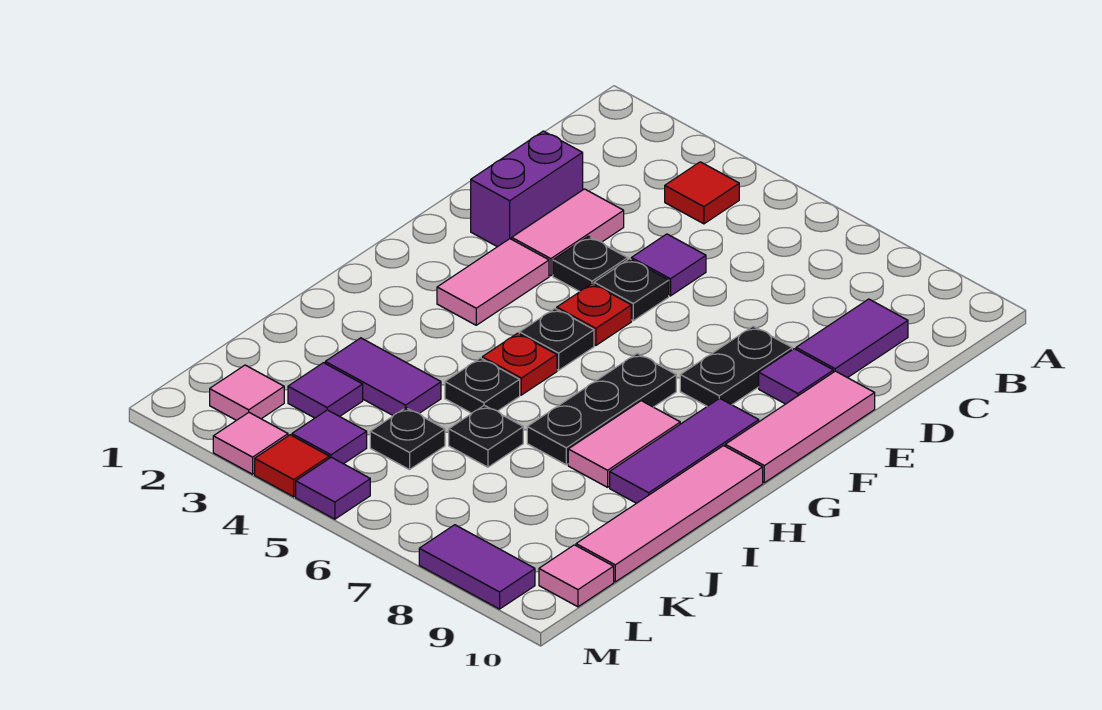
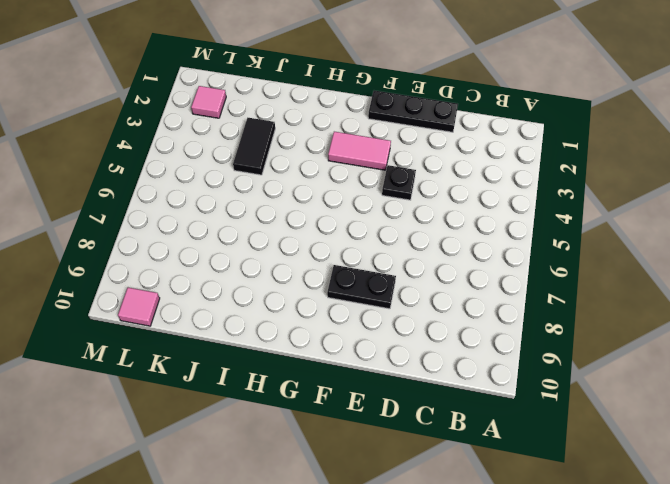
black plate D1:F1 level 1 -> black plate G7:I7 level 1
black tile J3:J4 level 1 -> purple tile J3:J4 level 1
none -> red tile B4 level 1
none -> purple tile C9:D9 level 1
none -> purple brick D2:E2 level 1
none -> pink tile D3:E3 level 1

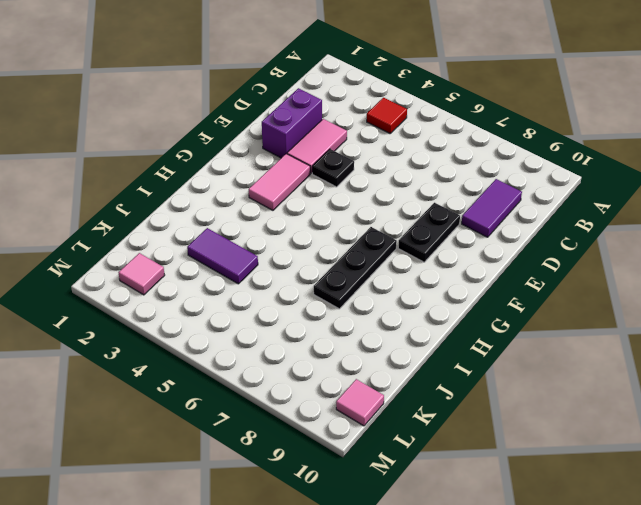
none -> purple tile D5 level 1
none -> black plate E5 level 1
none -> purple tile E9 level 1
none -> pink tile E10:G10 level 1

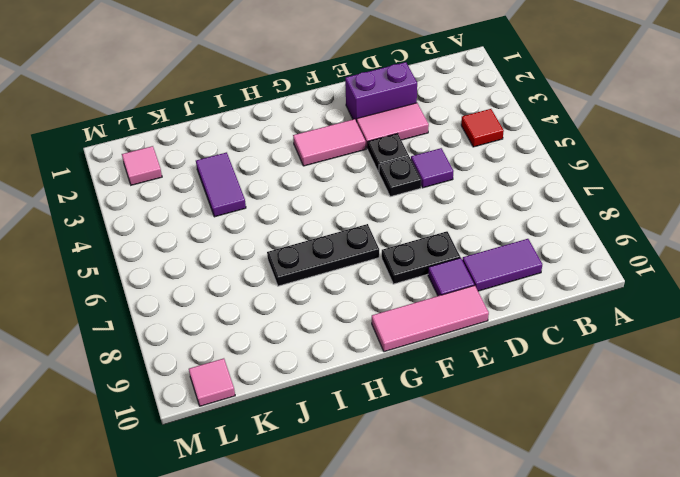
none -> red plate F5 level 1
none -> black plate G5 level 1
none -> purple tile G9:I9 level 1
none -> red plate H5 level 1

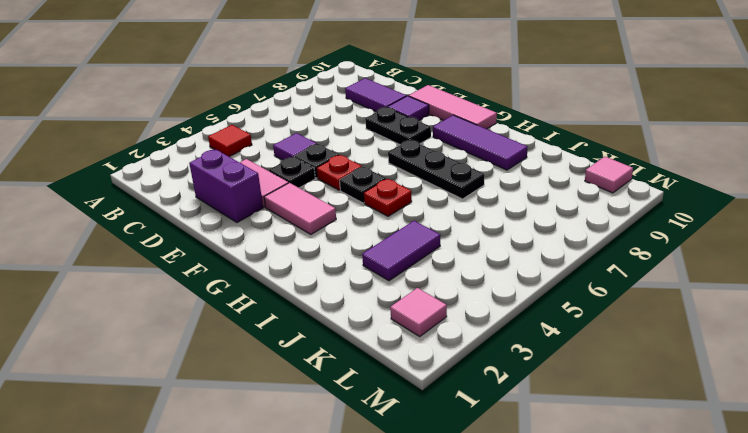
none -> pink tile H8:I8 level 1
none -> pink tile H10:K10 level 1
none -> black plate I5 level 1
none -> black plate J6 level 1

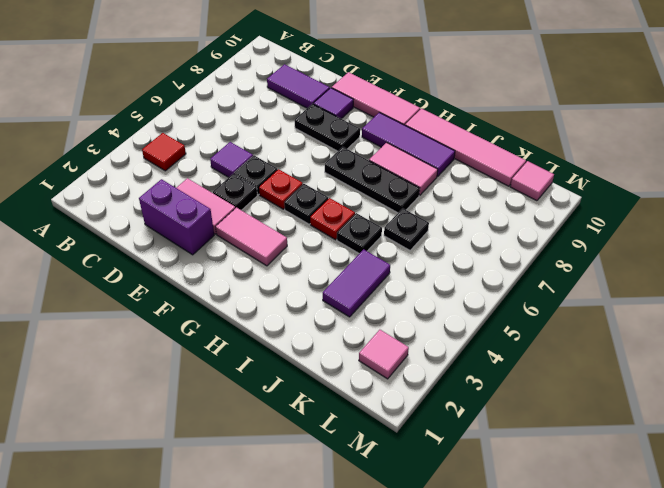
none -> purple tile K3 level 1
none -> black plate K5 level 1
none -> purple tile L4 level 1
none -> pink tile M3 level 1

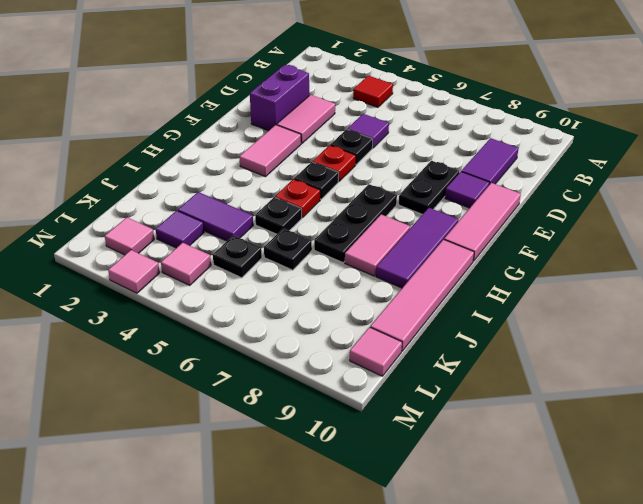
pink tile L4 level 1 -> purple tile L4 level 1
none -> black plate E4 level 1
none -> red tile M4 level 1
none -> purple tile M5 level 1
none -> purple tile M8:M9 level 1

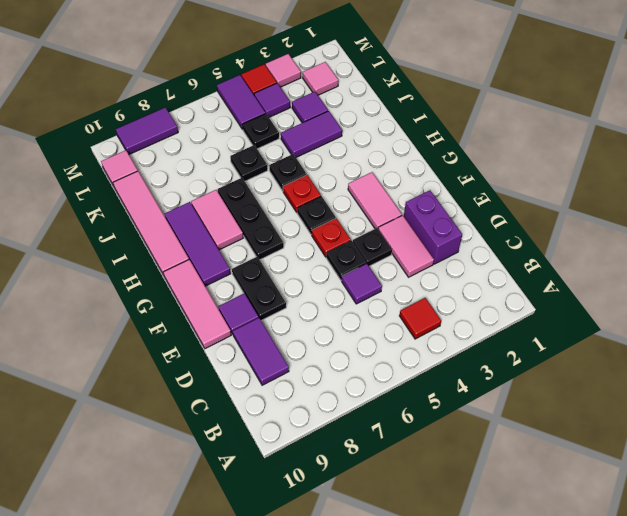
purple tile L5:M5 level 1 -> purple tile M5 level 1

